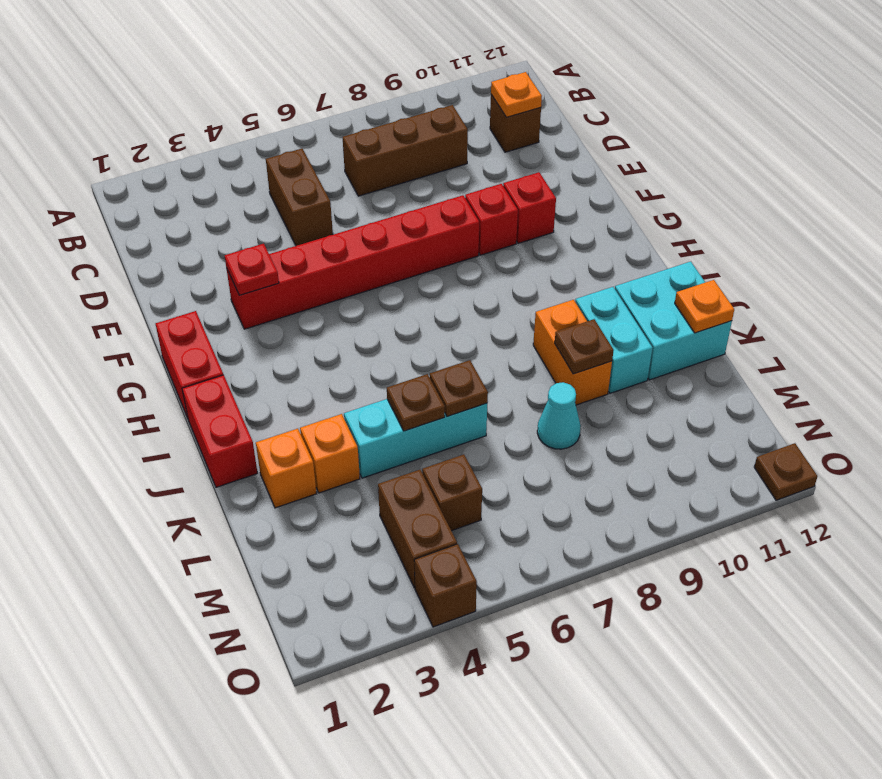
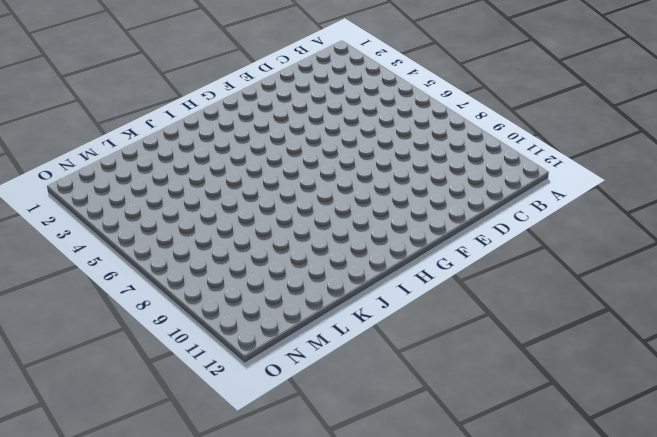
none -> brown brick C5:D5 level 1
none -> brown brick C7:C9 level 1
none -> brown brick C11 level 1

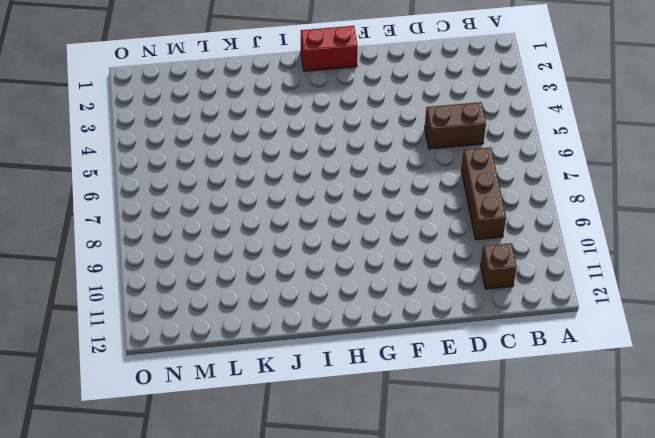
none -> red brick F3:F8 level 1
none -> red brick F9 level 1
none -> red brick F10 level 1

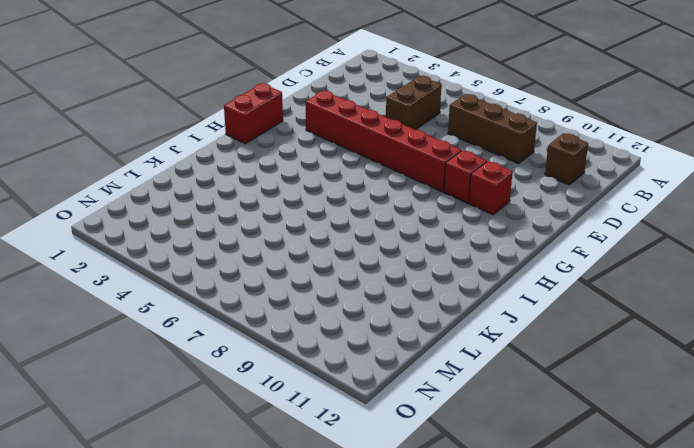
none -> red brick I1:J1 level 1
none -> orange brick J9:K9 level 1
none -> cyan brick J10:K10 level 1

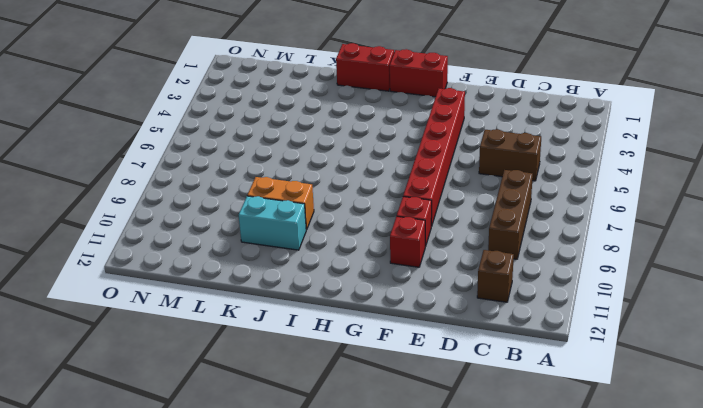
none -> cyan brick J11:K12 level 1
none -> orange brick K2 level 1
none -> orange brick K3 level 1

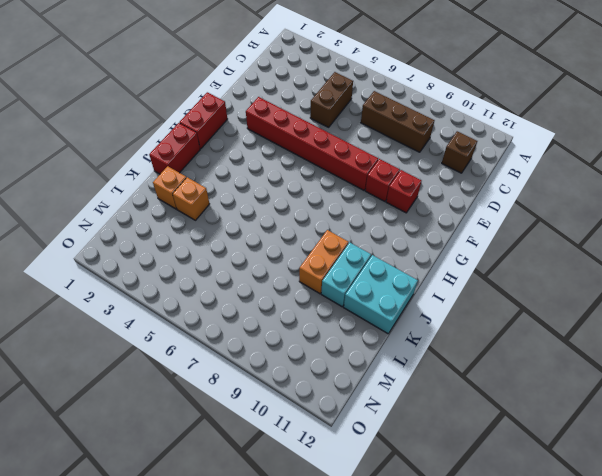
none -> cyan brick K4:K6 level 1
none -> cyan cone L8 level 1
none -> brown brick M4:N4 level 1

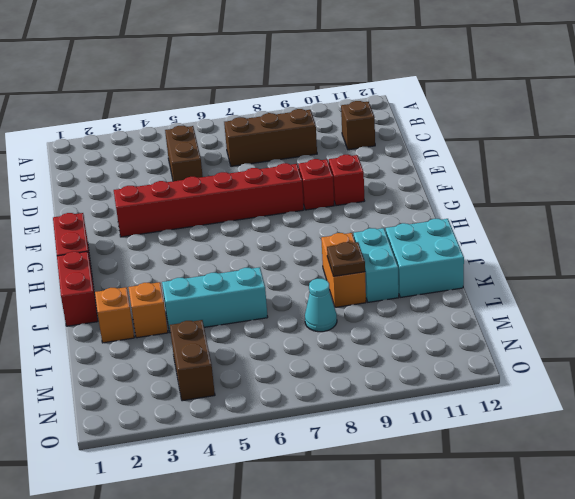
none -> brown brick M5 level 1
none -> brown brick O4 level 1
none -> brown plate O12 level 1

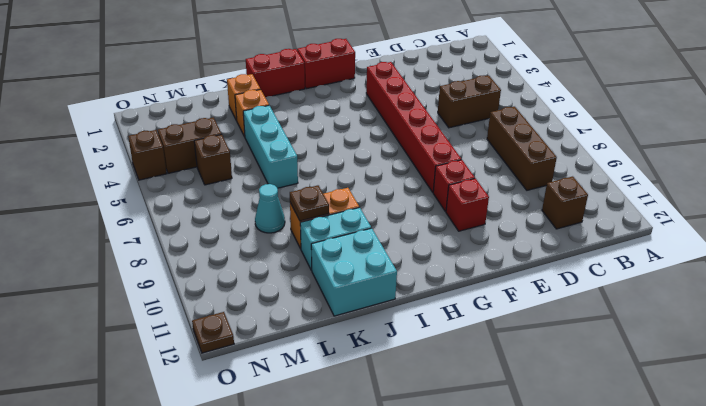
none -> orange plate C11 level 2
none -> red plate F3 level 2
none -> brown plate K5 level 2

